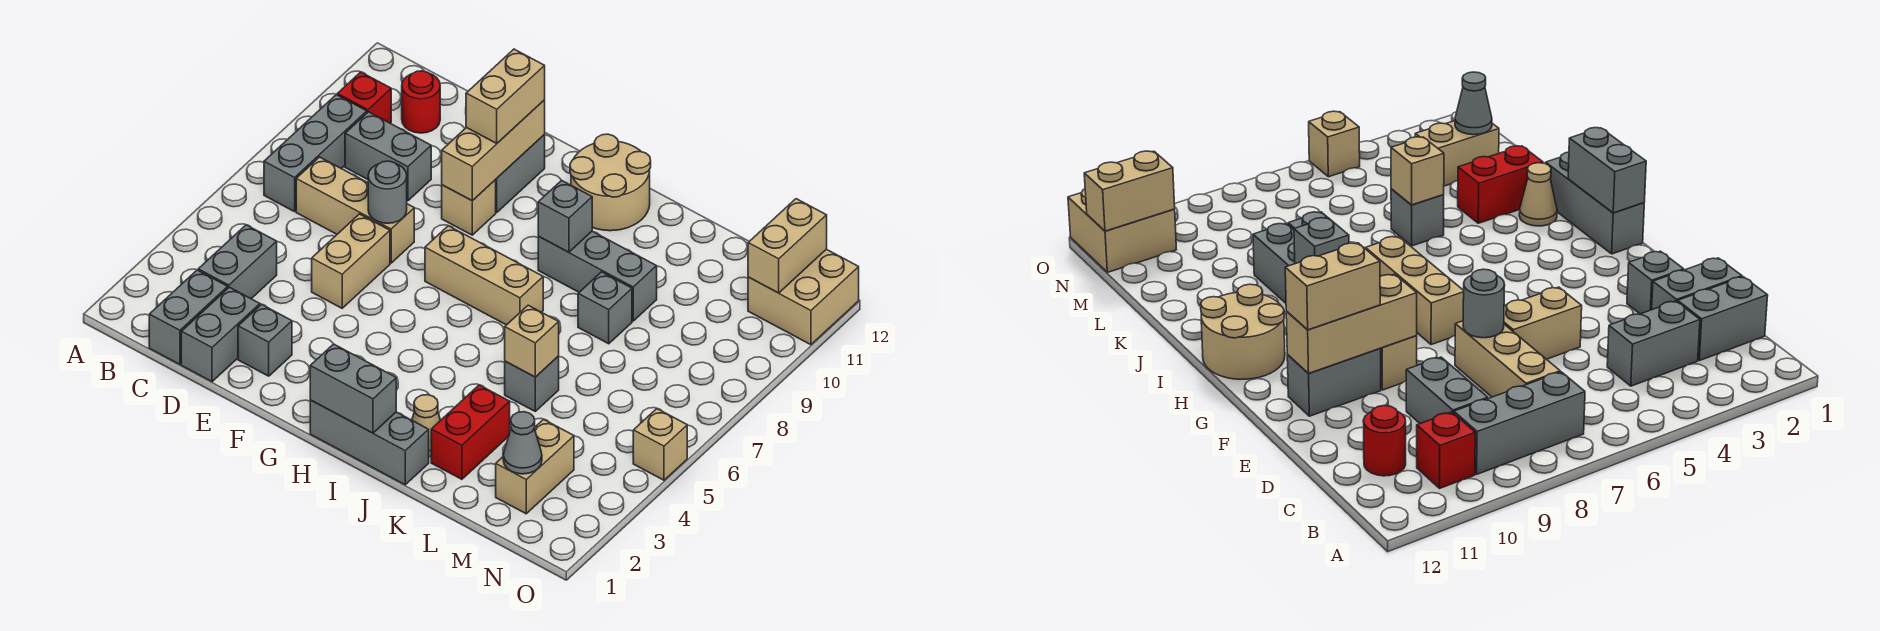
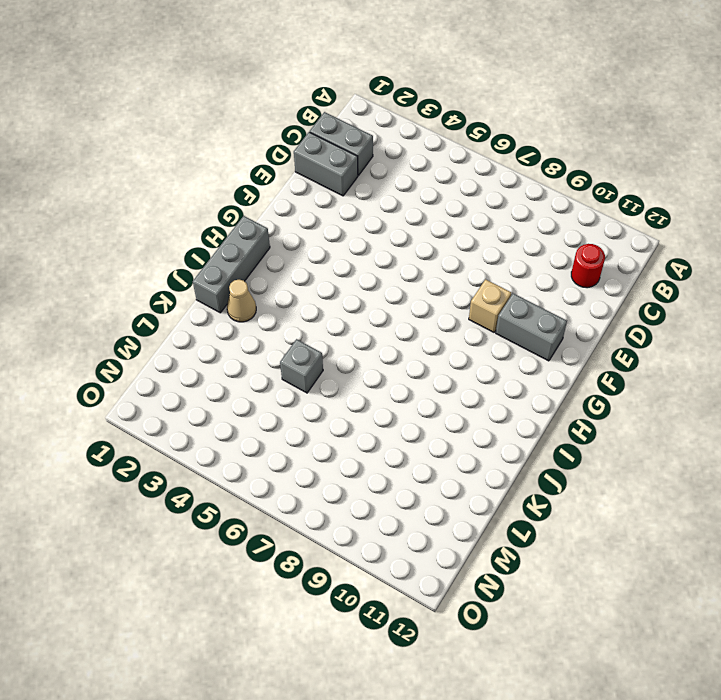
none -> grey brick B7:B9 level 1
none -> red brick B10 level 1
none -> grey brick C3:C4 level 1
none -> tan brick C7:E7 level 1

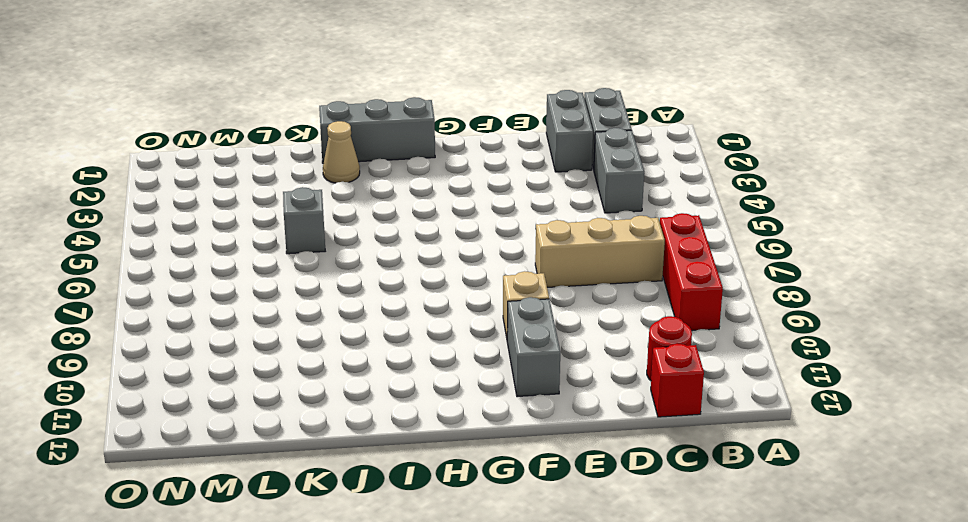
red brick B7:B9 level 1 -> grey brick B7:B9 level 1
red brick C12 level 1 -> red brick B10 level 1
none -> grey brick C9:D9 level 1
none -> grey brick E2 level 1
none -> tan brick E5:E6 level 1
none -> tan brick G7:I7 level 1

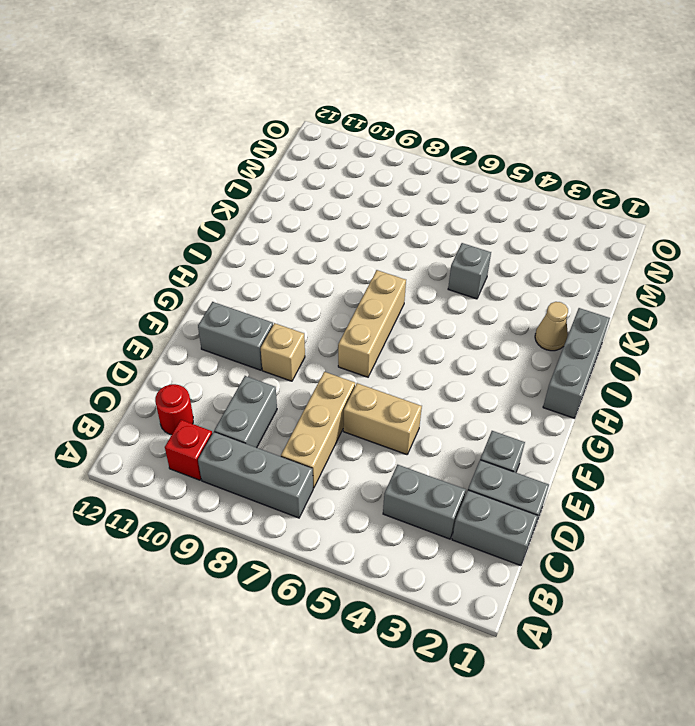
none -> tan round brick H11:I12 level 1
none -> grey brick I9:K9 level 1
none -> red brick K2:K3 level 1
none -> grey brick K8 level 1

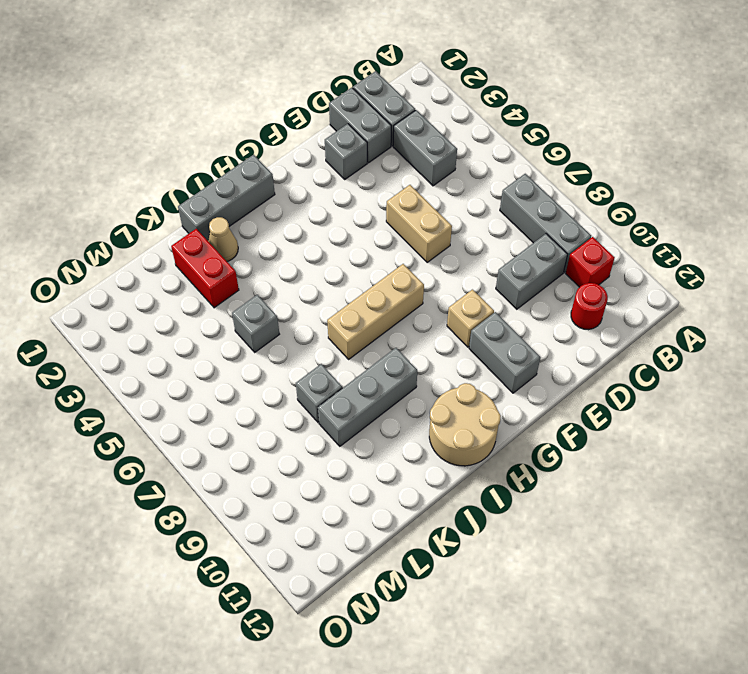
none -> tan brick C7:E7 level 1
none -> tan brick M2:M3 level 1
none -> tan brick N11:O12 level 1
none -> tan brick O5 level 1

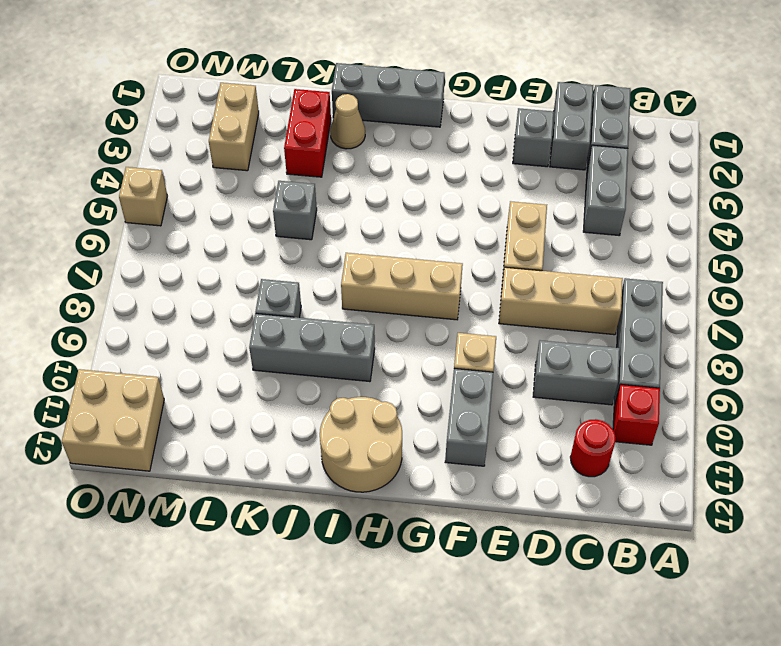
none -> grey round brick E7 level 2
none -> tan brick F9:F11 level 2
none -> grey brick H1:I1 level 2
none -> grey brick I9 level 2

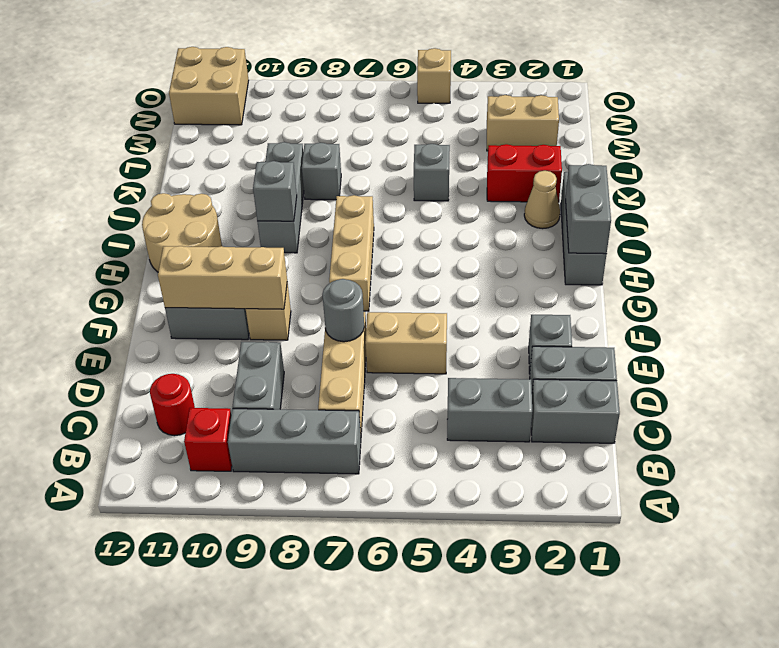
none -> tan brick K5 level 2
none -> grey cone M2 level 2
none -> tan brick N11:N12 level 2
none -> tan brick F10:F11 level 3

